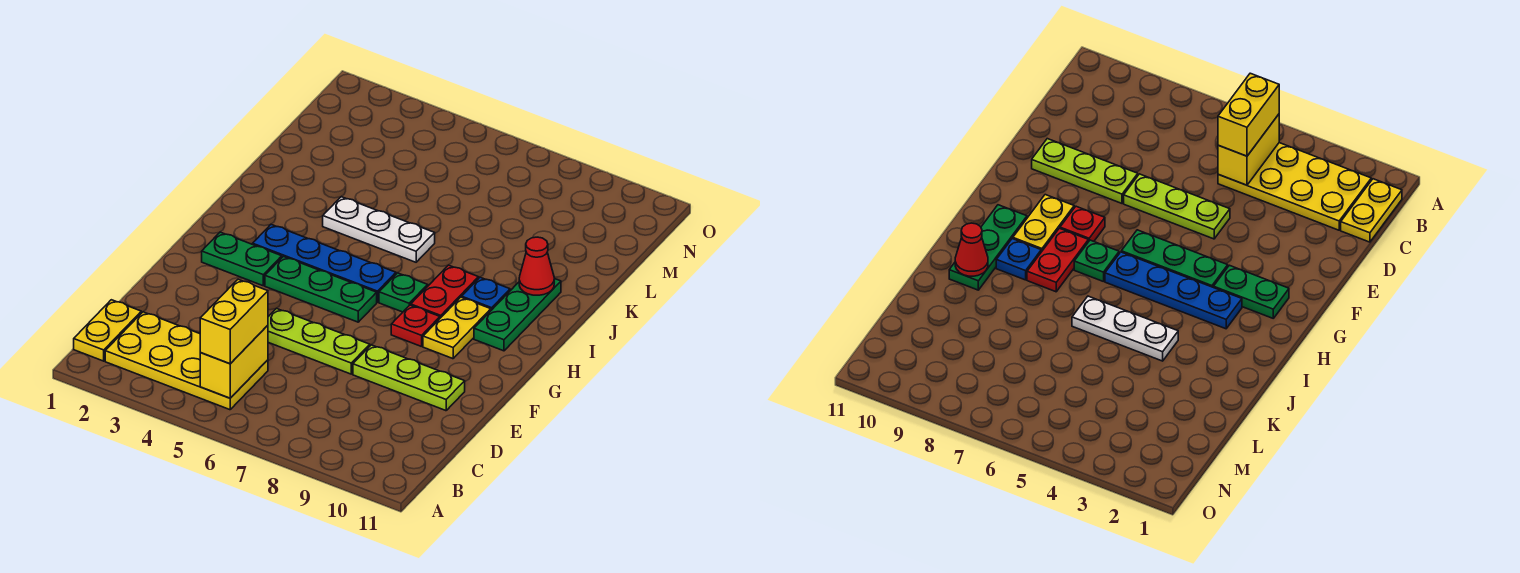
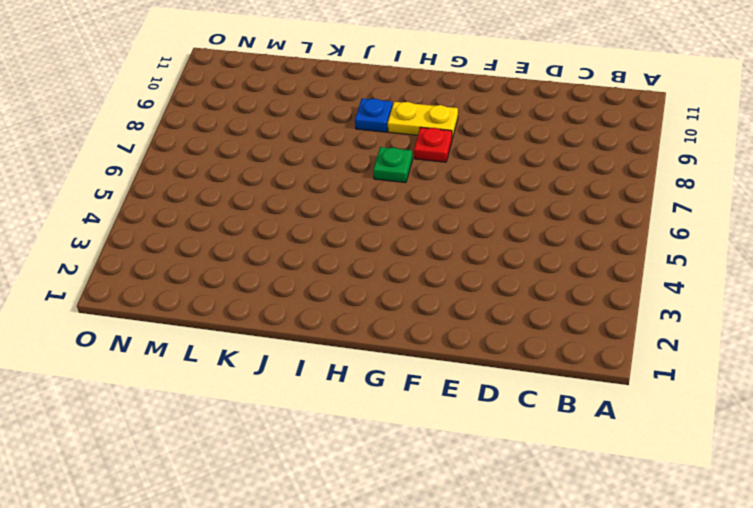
none -> yellow plate B1:C1 level 1
none -> yellow plate B2:C5 level 1
none -> lime plate E5:E7 level 1

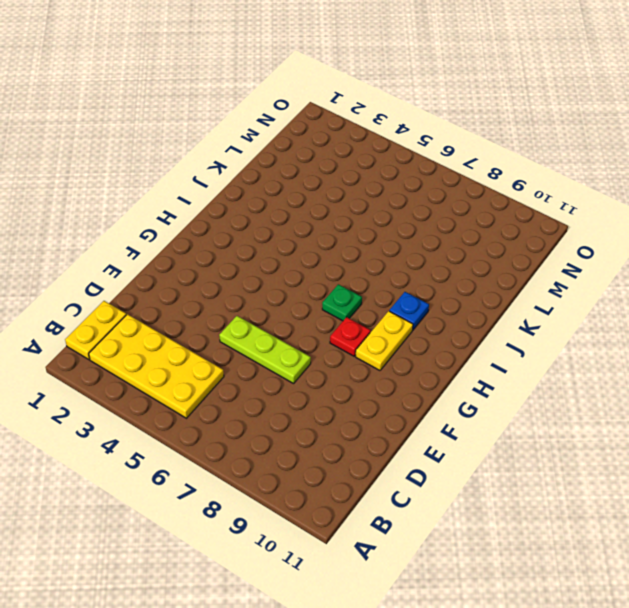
none -> lime plate E8:E10 level 1
none -> green plate G2:G3 level 1
none -> green plate G4:G6 level 1

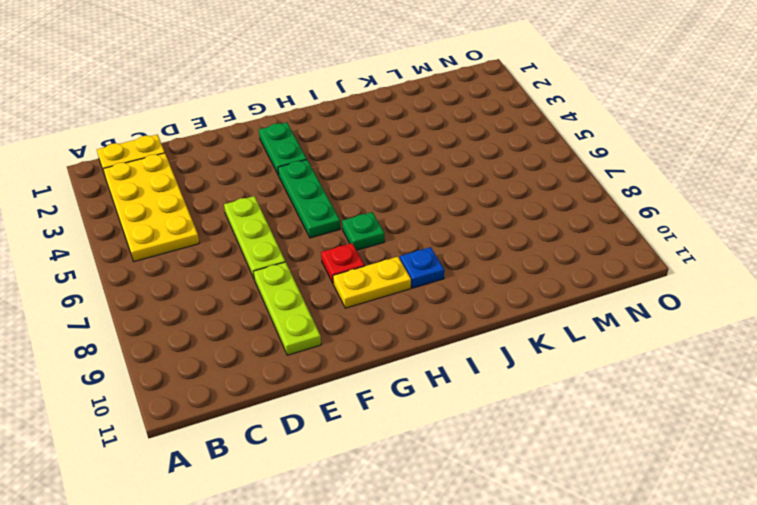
none -> blue plate H3:H6 level 1
none -> red plate H8:I8 level 1
none -> green plate H10:J10 level 1

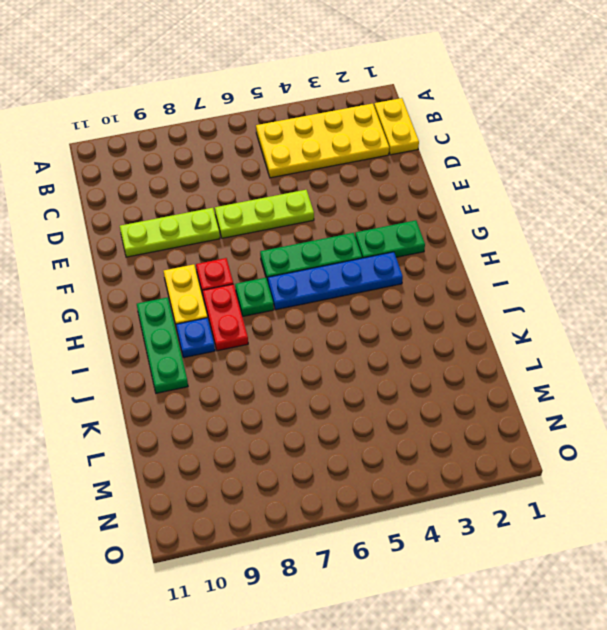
none -> white plate J4:J6 level 1
none -> yellow brick B5:C5 level 2
none -> red cone J10 level 2

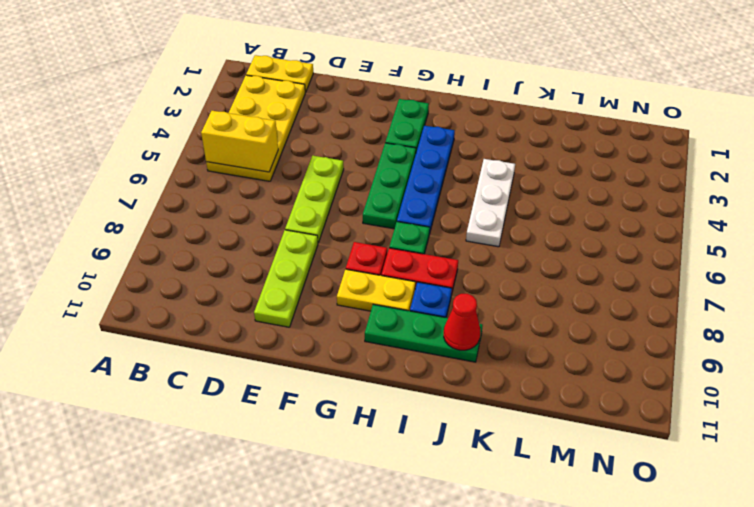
none -> yellow brick B5:C5 level 3

